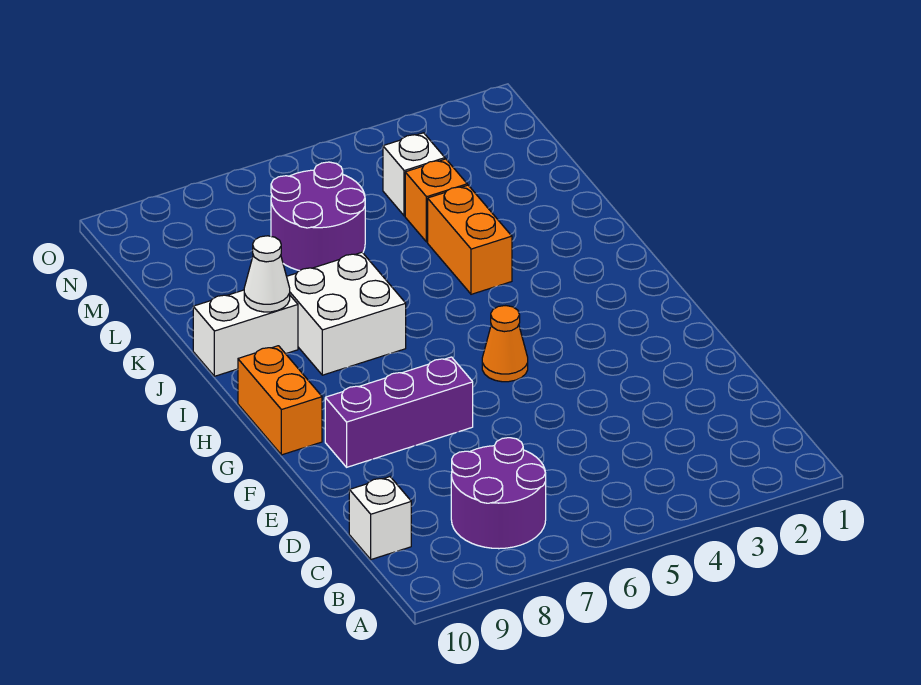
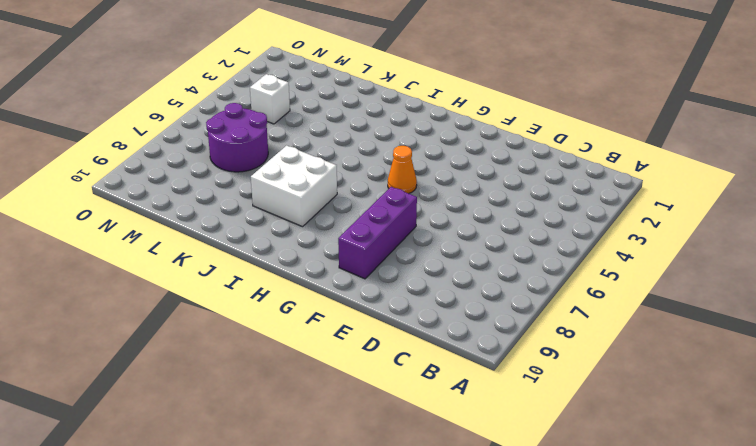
none -> purple round brick B7:C8 level 1
none -> white brick C10 level 1
none -> orange brick G10:H10 level 1

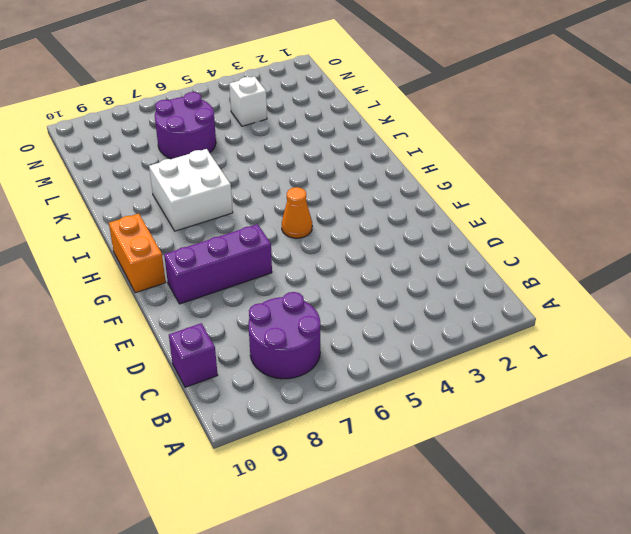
purple brick C10 level 1 -> white brick C10 level 1
none -> orange brick J4:K4 level 1
none -> white brick J9:J10 level 1
none -> orange brick L4 level 1

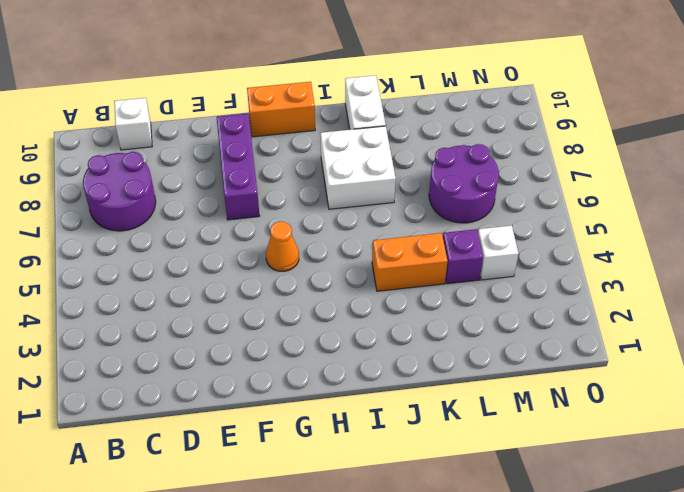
purple brick L4 level 1 -> orange brick L4 level 1
none -> white cone J9 level 2

